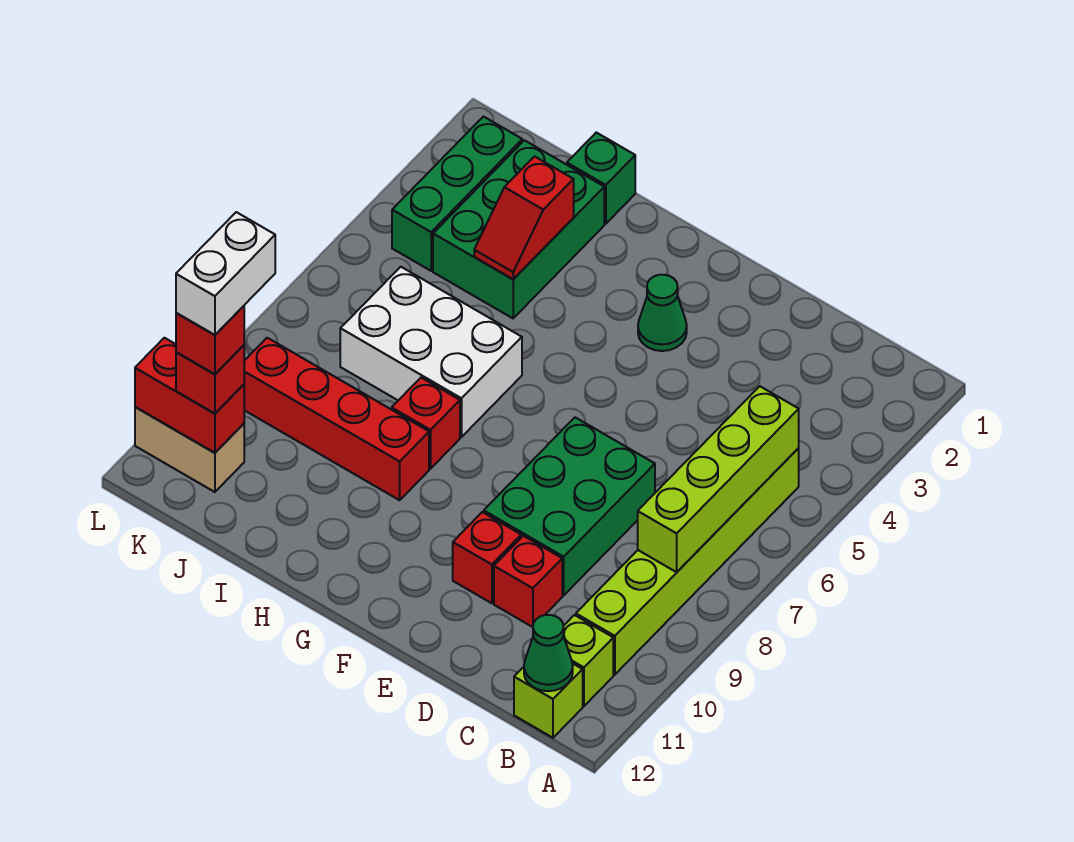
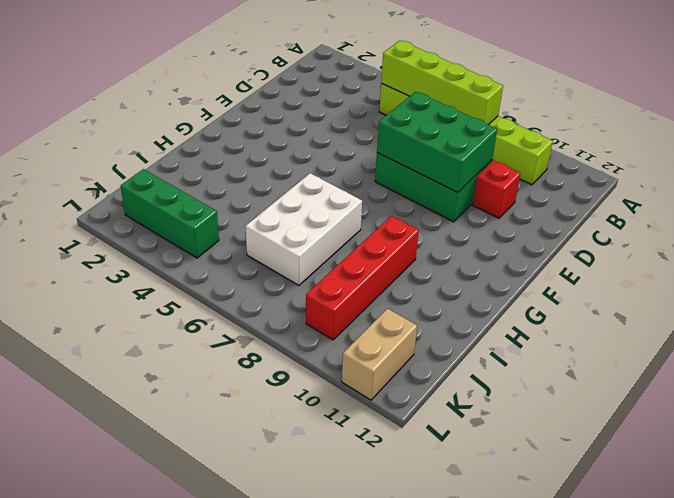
green brick D7:E9 level 2 -> green brick I2:J4 level 1
none -> lime brick B11 level 1
none -> lime brick B12 level 1
none -> red brick E10 level 1

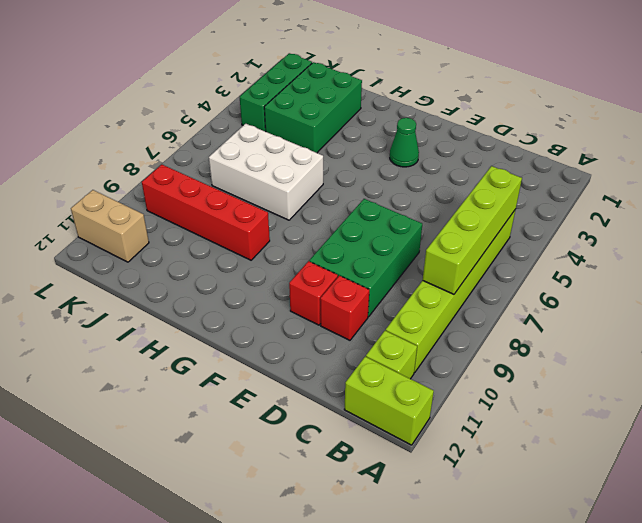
lime brick A12:B12 level 1 -> lime brick B12 level 1
none -> red brick H8 level 1
none -> green brick I1 level 1
none -> green cone B12 level 2

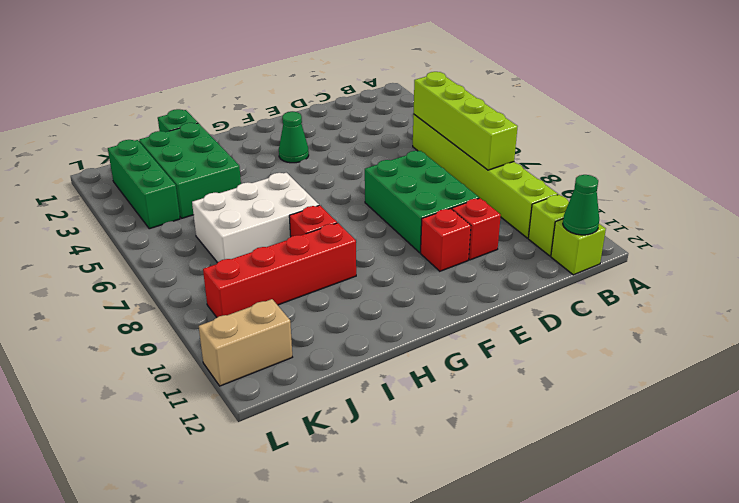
none -> red slope I3:I4 level 2 top 3
none -> red brick K11:L11 level 2
none -> red brick K11 level 3

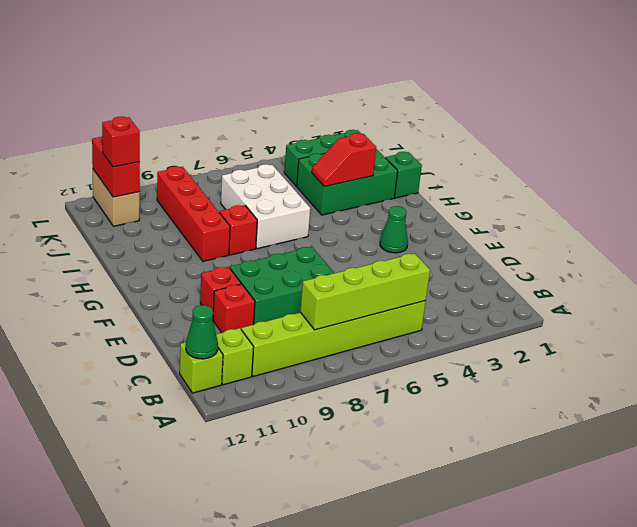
none -> red brick K11 level 4
none -> white brick K10:K11 level 5

